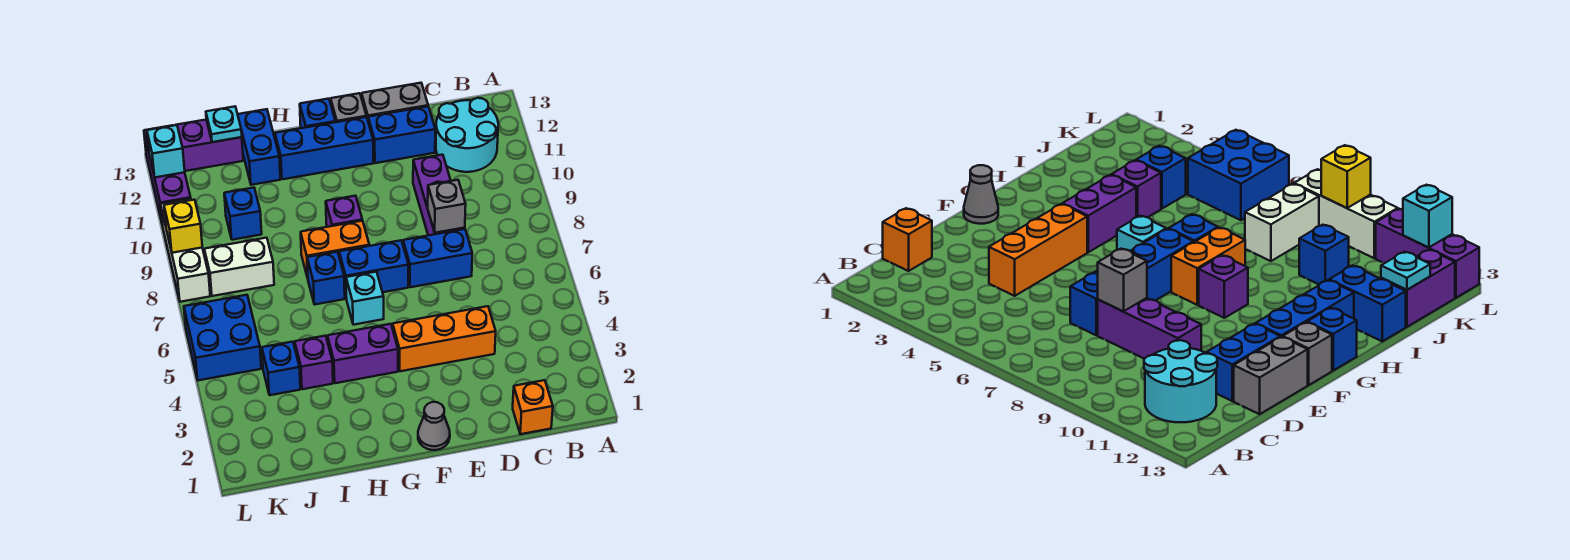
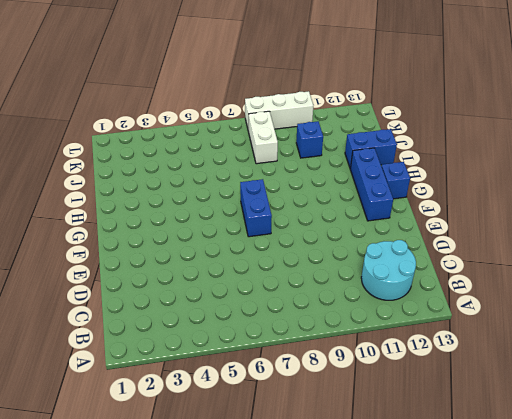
none -> orange brick C1 level 1
none -> orange brick D4:F4 level 1
none -> blue brick D7:E7 level 1
none -> purple brick D8:D10 level 1

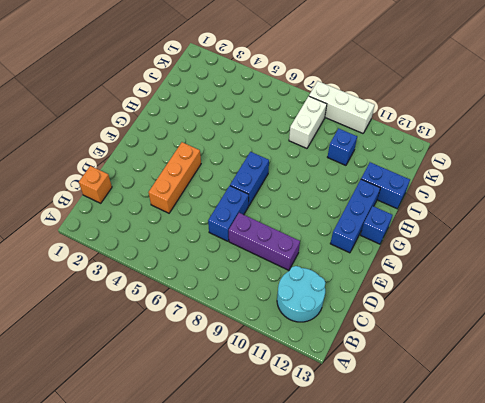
none -> blue brick D12:E12 level 1
none -> grey brick D13:E13 level 1
none -> grey cone F1 level 1
none -> grey brick F13 level 1

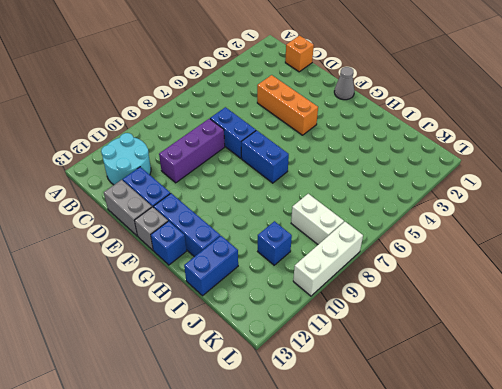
none -> purple brick G4:H4 level 1
none -> cyan brick G6 level 1
none -> orange brick G8:H8 level 1
none -> purple brick G9 level 1

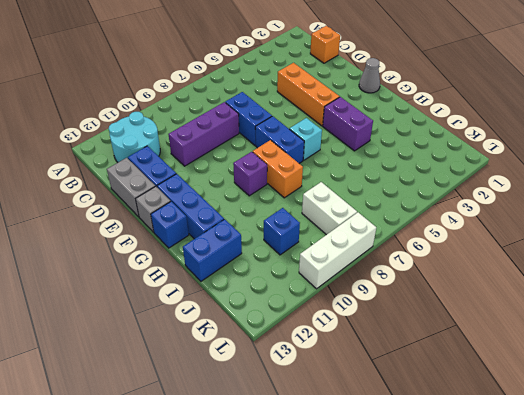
none -> blue brick H7 level 1
none -> purple brick I4 level 1
none -> blue brick J4 level 1
none -> purple brick J13:K13 level 1

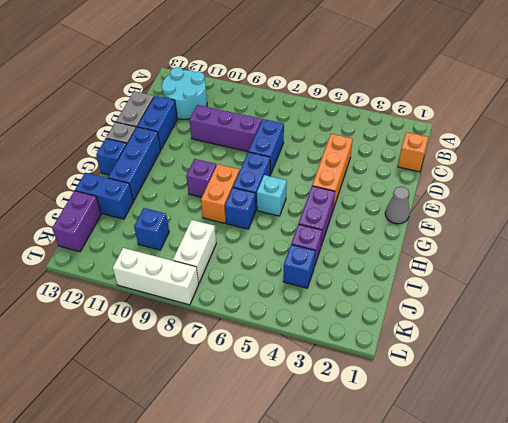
none -> blue brick K5:L6 level 1
none -> purple brick L11:L13 level 1
none -> grey brick D8 level 2
none -> cyan plate J13 level 2

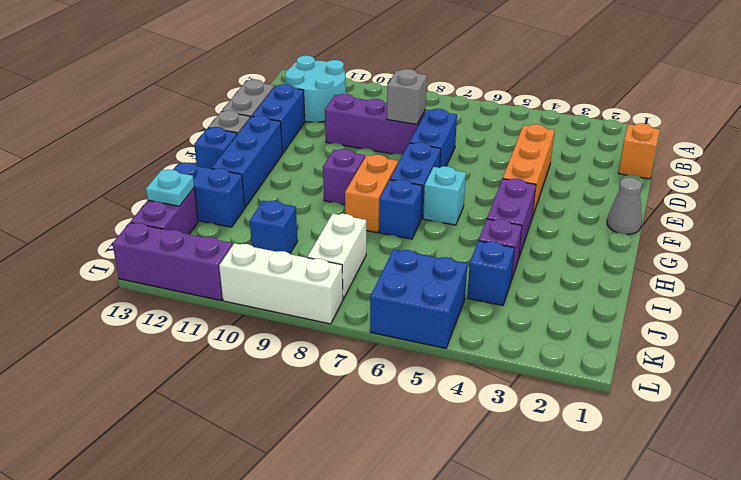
none -> yellow brick L9 level 2
none -> cyan brick L12 level 2

